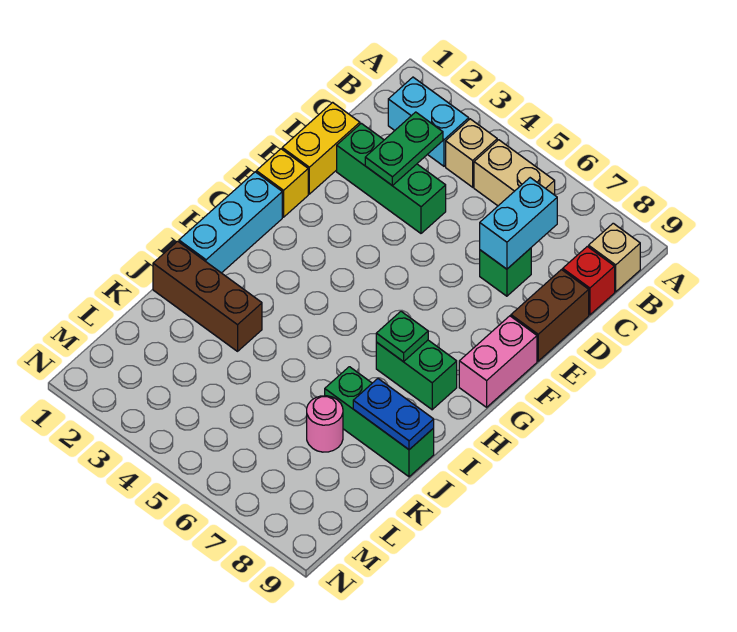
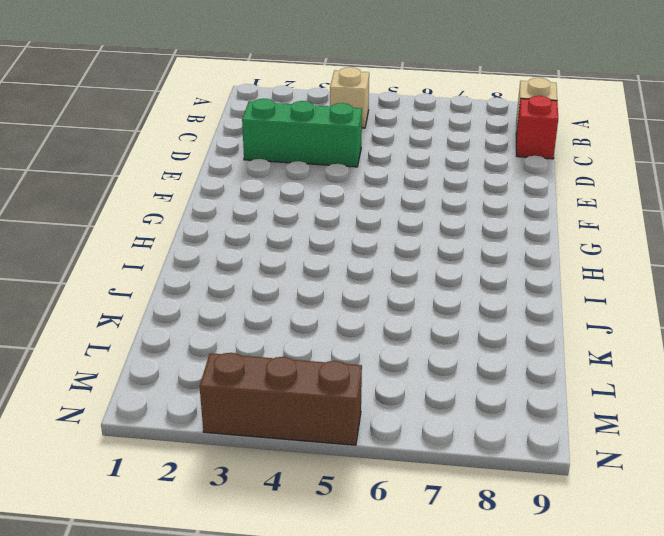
brown brick N3:N5 level 1 -> brown brick J1:J3 level 1
none -> cyan brick B2:B3 level 1
none -> tan brick B5:B6 level 1
none -> yellow brick D1:E1 level 1

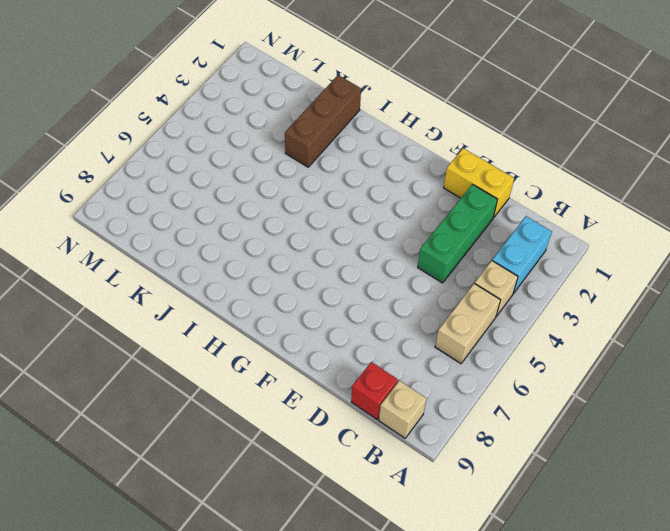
none -> green brick D7 level 1
none -> brown brick D9:E9 level 1
none -> yellow brick F1 level 1

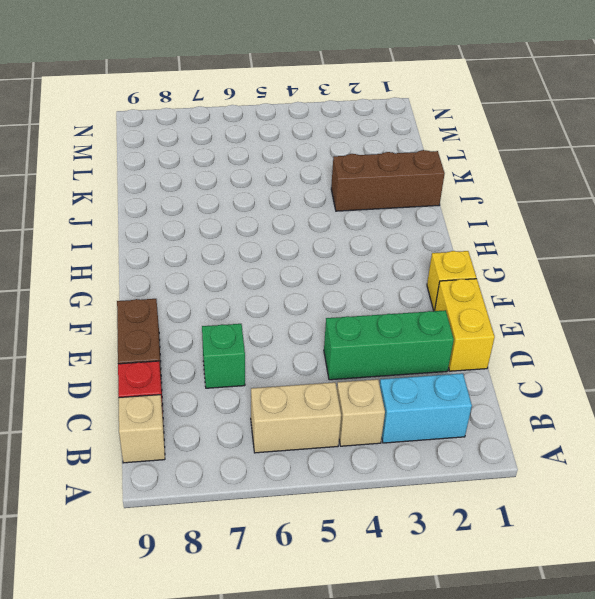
none -> pink brick F9:G9 level 1
none -> cyan brick G1:I1 level 1
none -> green brick H7:H8 level 1

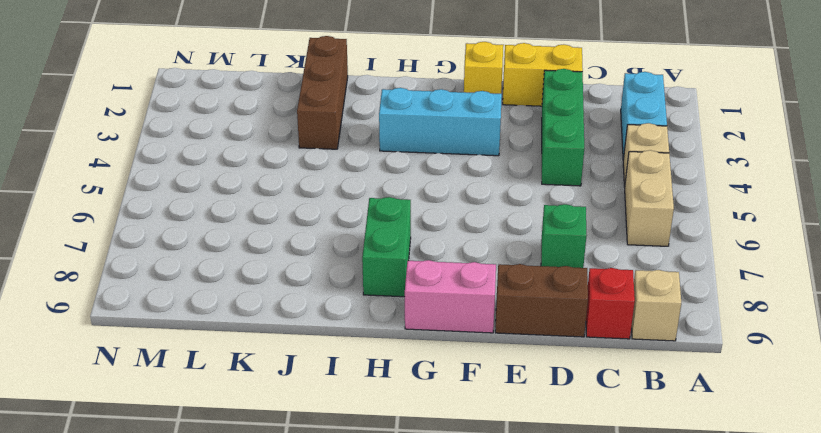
cyan brick F3:H3 level 1 -> cyan brick G1:I1 level 1
none -> green brick J7:J9 level 1
none -> pink round brick K7 level 1
none -> green plate C3:D3 level 2

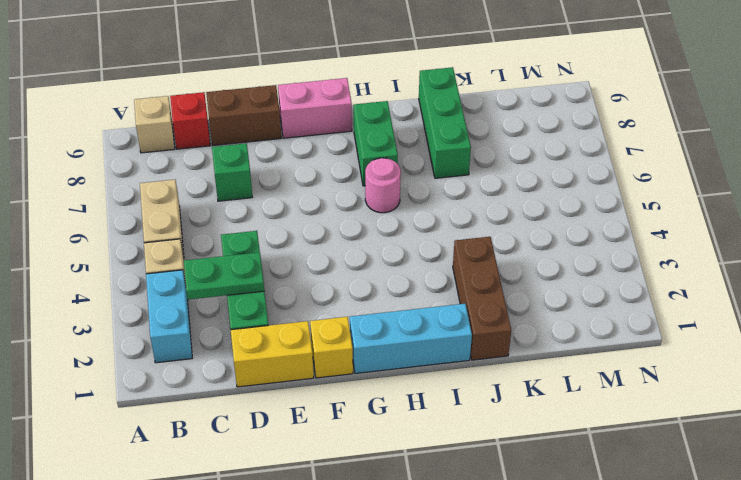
pink round brick H6 level 1 -> pink round brick K7 level 1
none -> cyan brick C7:D7 level 2
none -> green plate H7 level 2
none -> blue plate J8:J9 level 2

